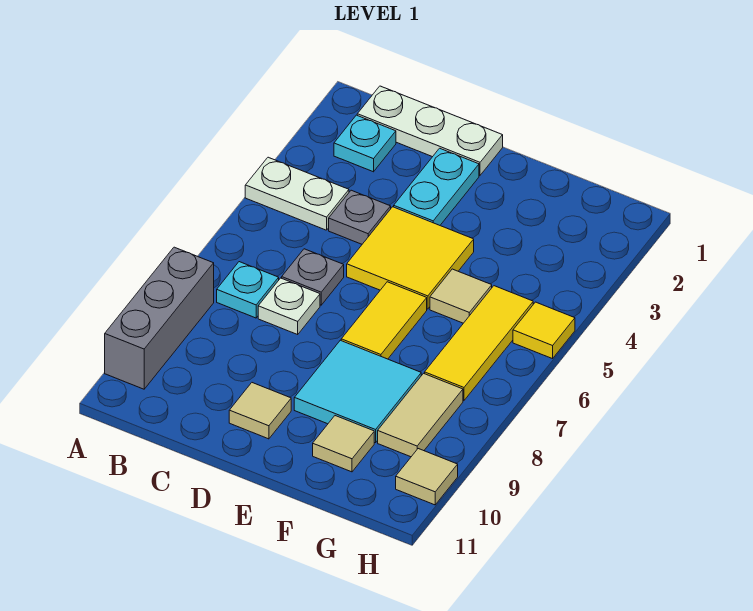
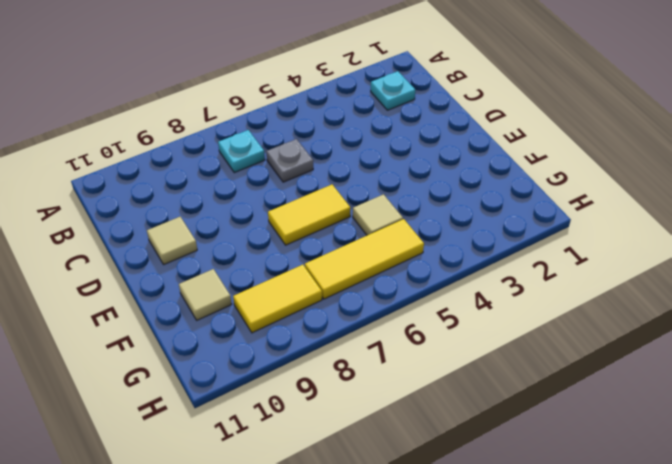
yellow tile G8:G9 level 1 -> tan tile G8:G9 level 1
none -> white plate A4:B4 level 1
none -> grey brick A8:A10 level 1
none -> white plate B1:D1 level 1

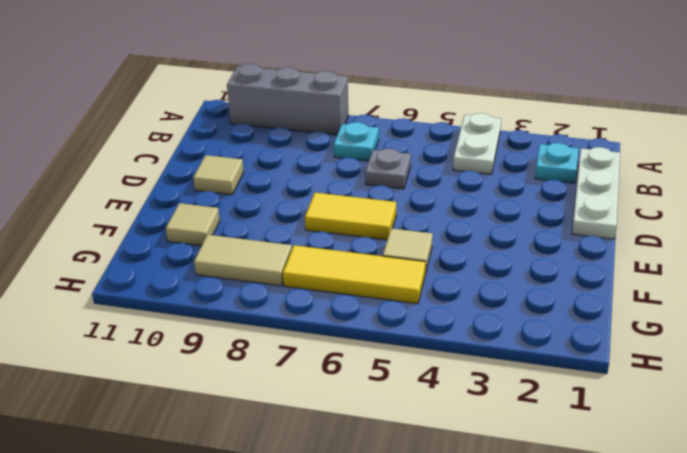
none -> grey plate C4 level 1
none -> white plate C7 level 1
none -> cyan plate D2:D3 level 1

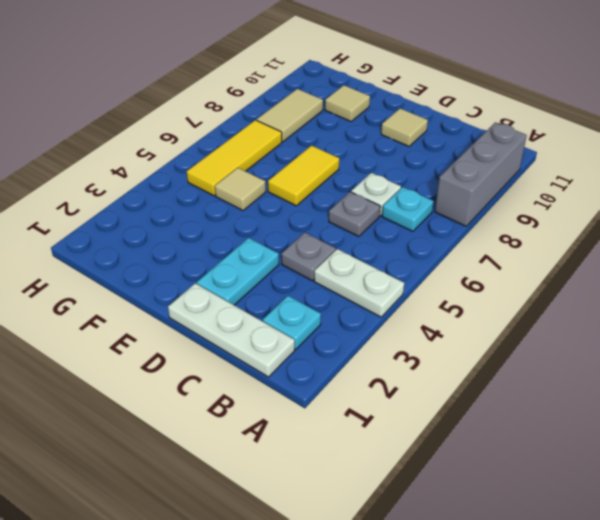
none -> yellow tile D4:E5 level 1
none -> cyan tile E8:F9 level 1
none -> yellow tile H5 level 1

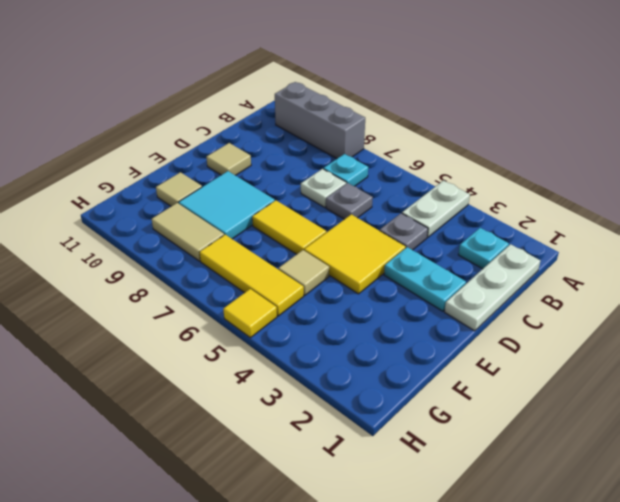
none -> tan tile H10 level 1

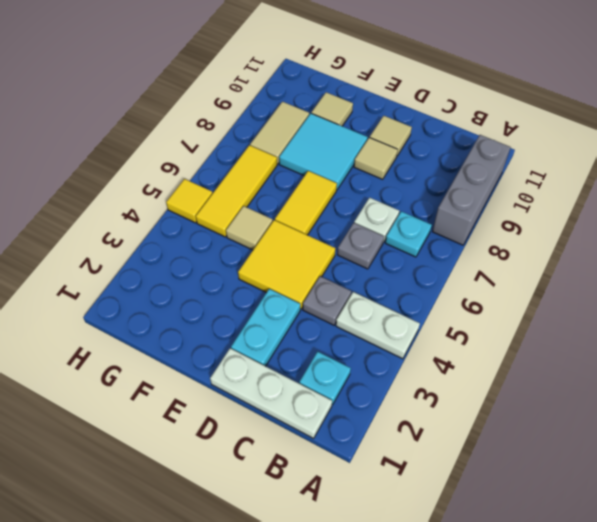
tan tile D9 level 1 -> tan tile H10 level 1

